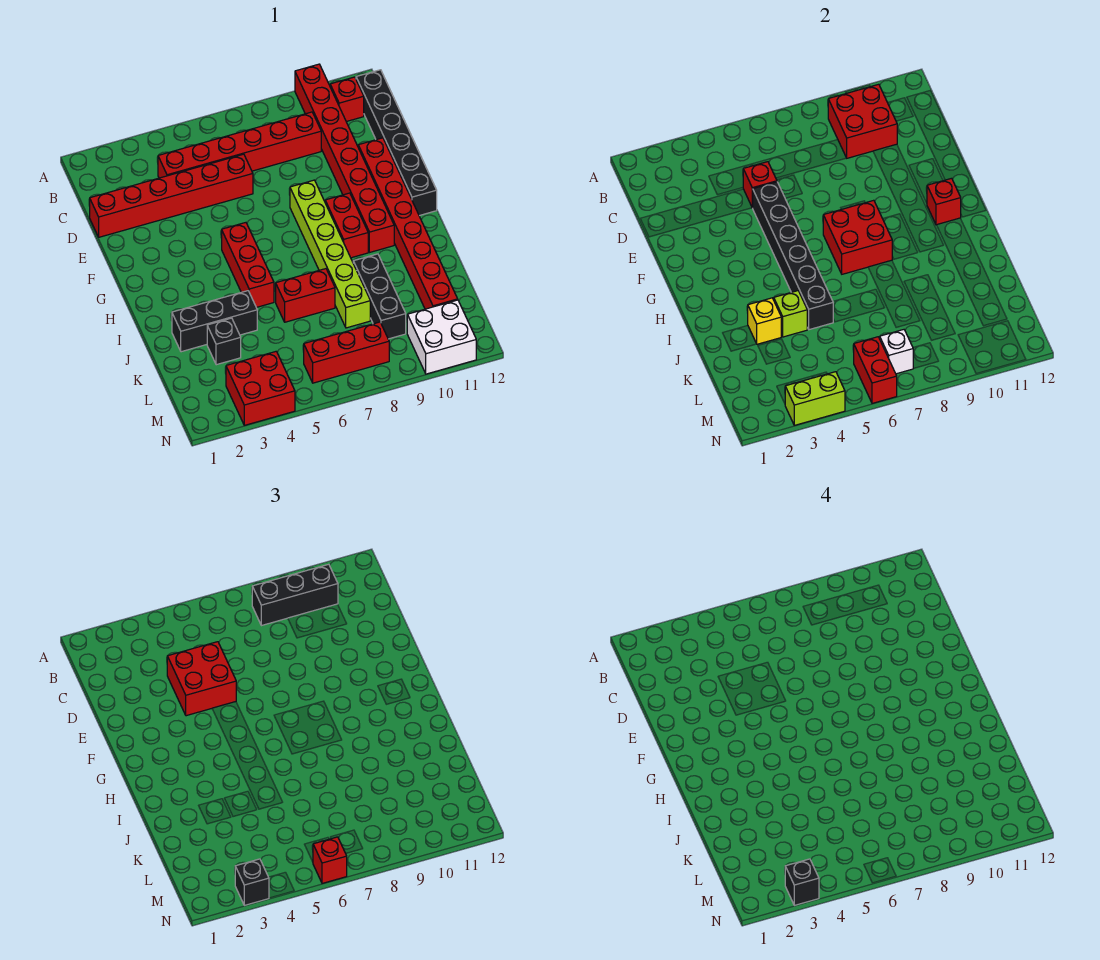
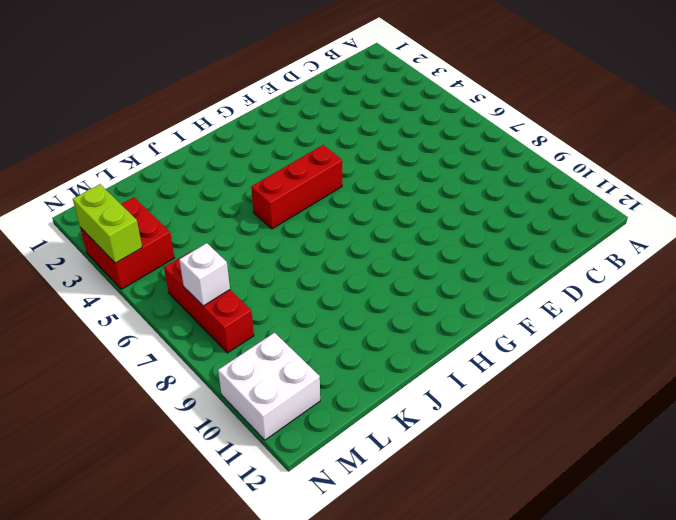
none -> red brick A10:H10 level 1
none -> red brick B11 level 1
none -> black brick B12:G12 level 1
none -> red brick C4:C9 level 1

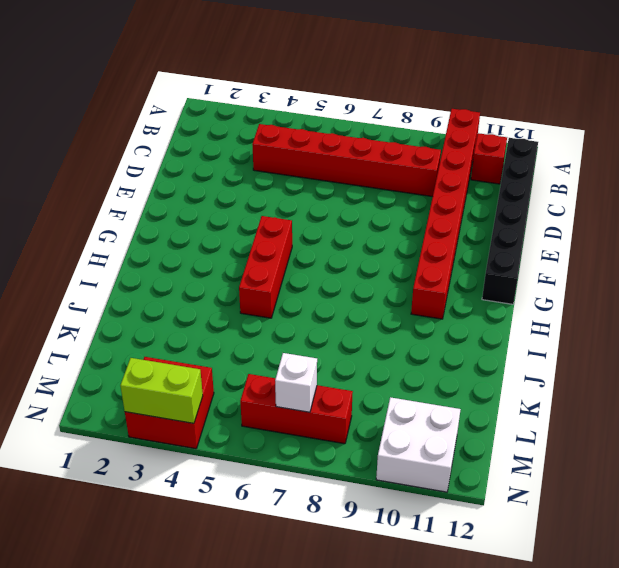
none -> red brick D1:D6 level 1
none -> red brick E11:L11 level 1
none -> lime brick F8:K8 level 1
none -> red brick G9:H9 level 1

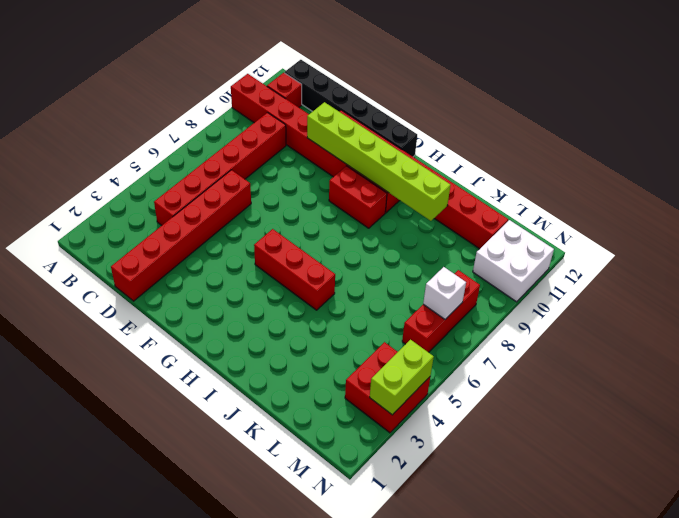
lime brick E10:J10 level 2 -> lime brick F8:K8 level 1
none -> black brick J2:J4 level 1
none -> red brick J6:J7 level 1
none -> black brick J9:L9 level 1
none -> black brick K3 level 1

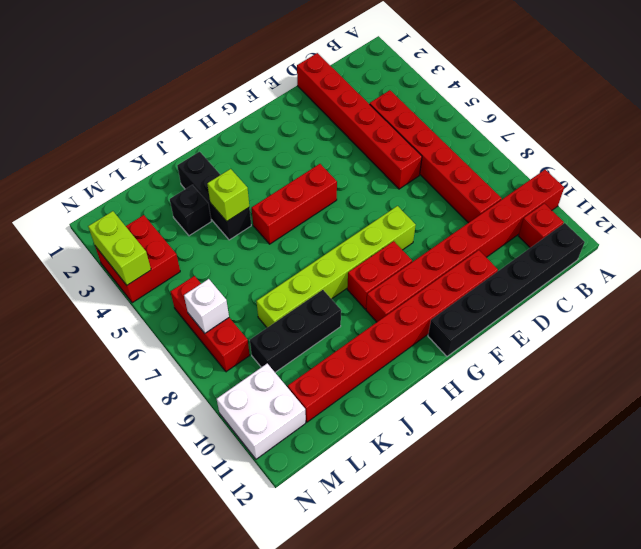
none -> red brick J6:J7 level 1
none -> red brick B9:C10 level 2
none -> red brick D5 level 2
none -> black brick E5:J5 level 2

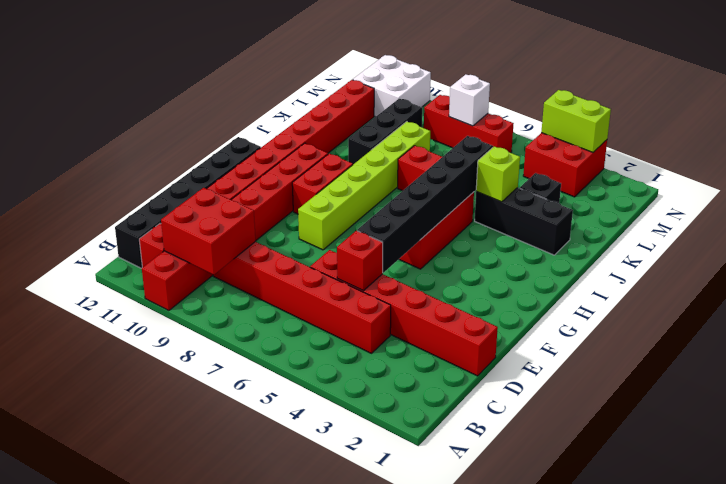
none -> red brick G7:H8 level 2
none -> red brick G11 level 2
none -> yellow brick J3 level 2
none -> red brick M6:N6 level 2

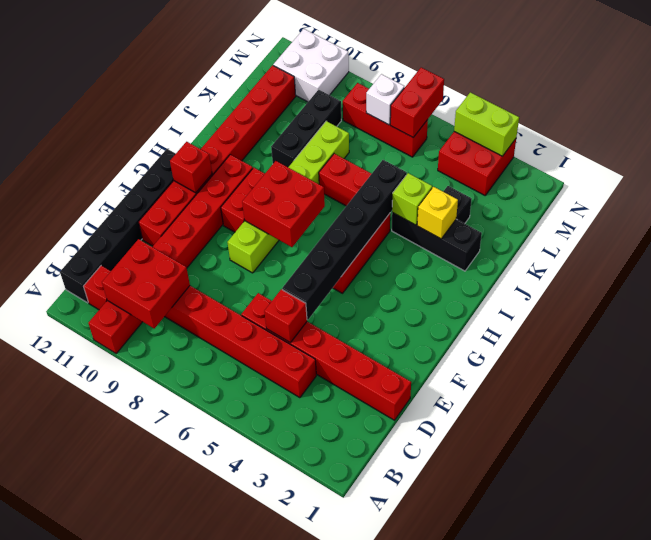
none -> black brick B8:B10 level 3
none -> red brick D4:E5 level 3
none -> black brick N3 level 3
none -> red brick N6 level 3

